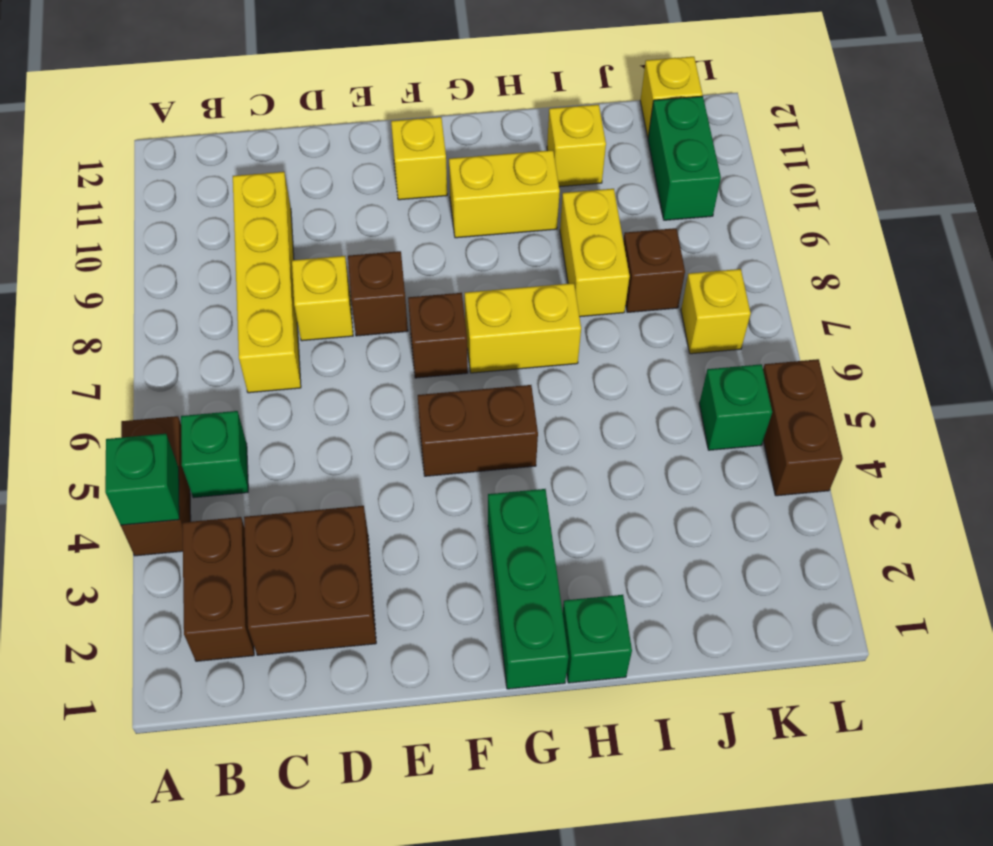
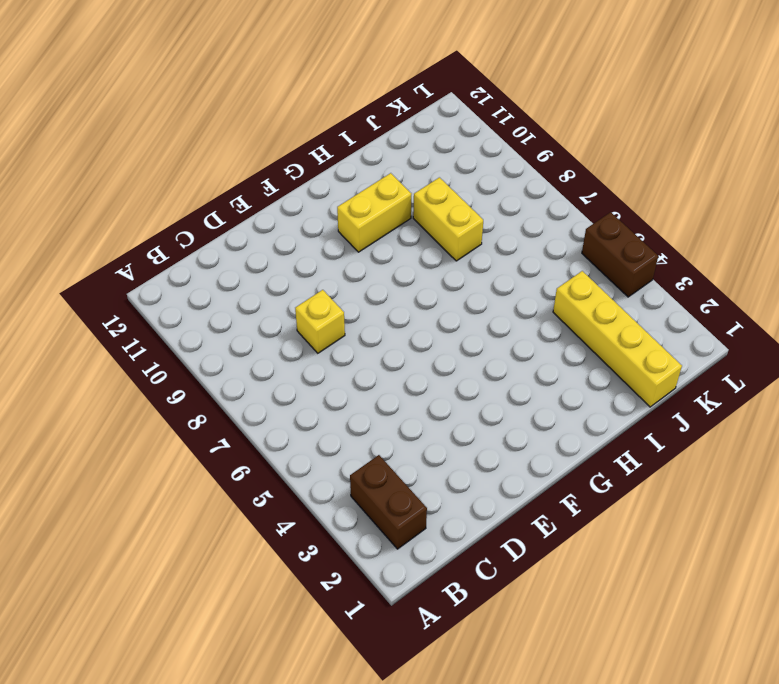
yellow brick J1:J4 level 1 -> yellow brick C7:C10 level 1
none -> brown brick A4:A5 level 1
none -> green brick B5 level 1
none -> brown brick C2:D3 level 1

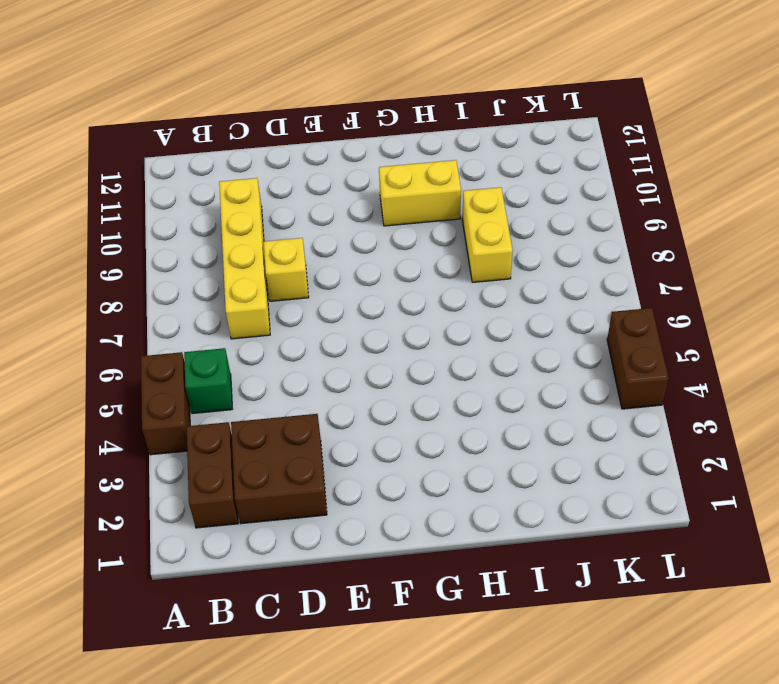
none -> brown brick E8 level 1
none -> brown brick F5:G5 level 1
none -> brown brick F7 level 1

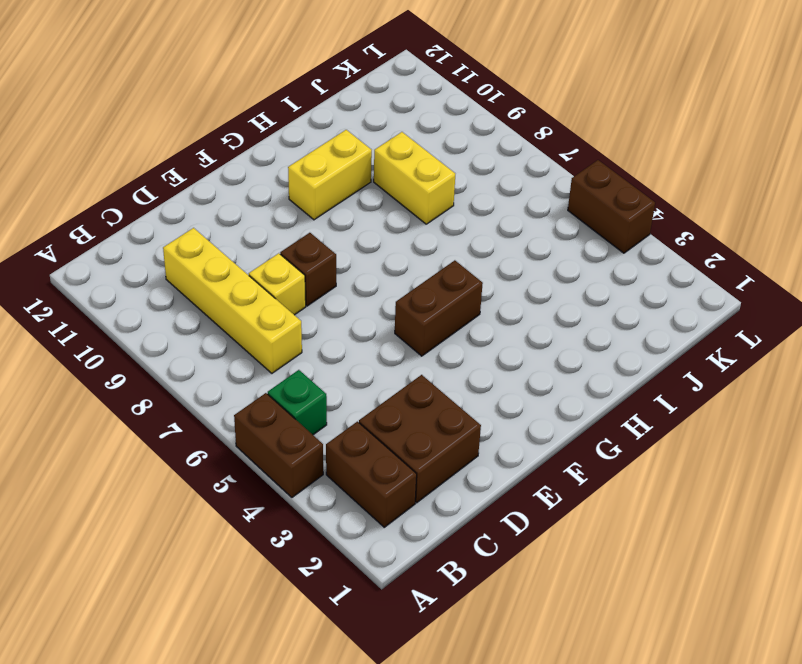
none -> brown brick F7 level 1
none -> yellow brick F11 level 1
none -> green brick G1:G3 level 1

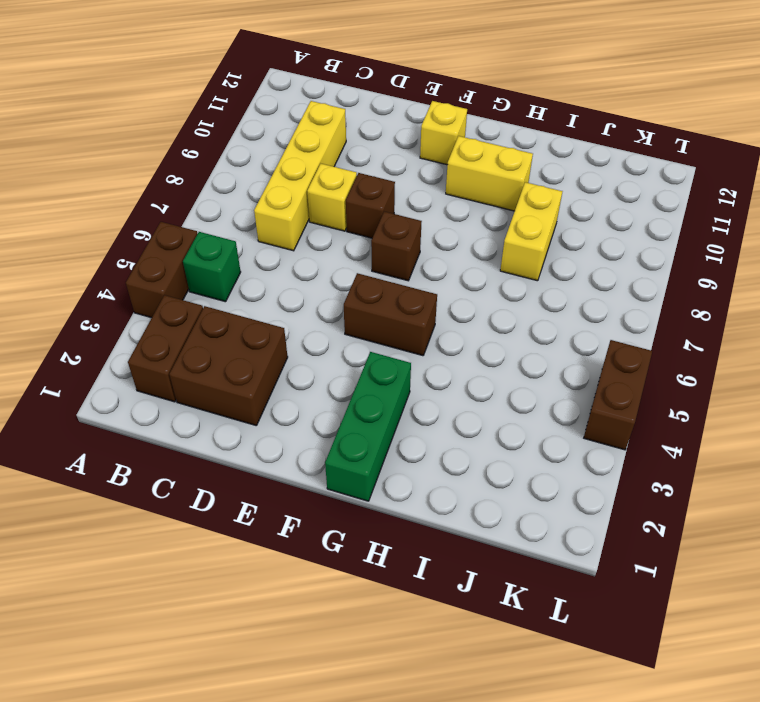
none -> yellow brick G7:H7 level 1
none -> green brick H1 level 1
none -> yellow brick I11 level 1

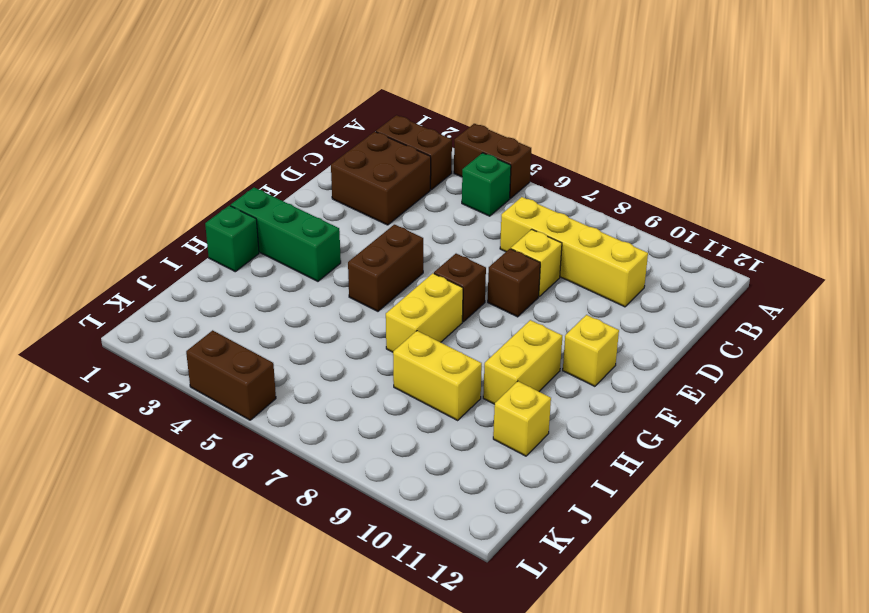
none -> brown brick J8 level 1
none -> green brick K5 level 1
none -> yellow brick K7 level 1

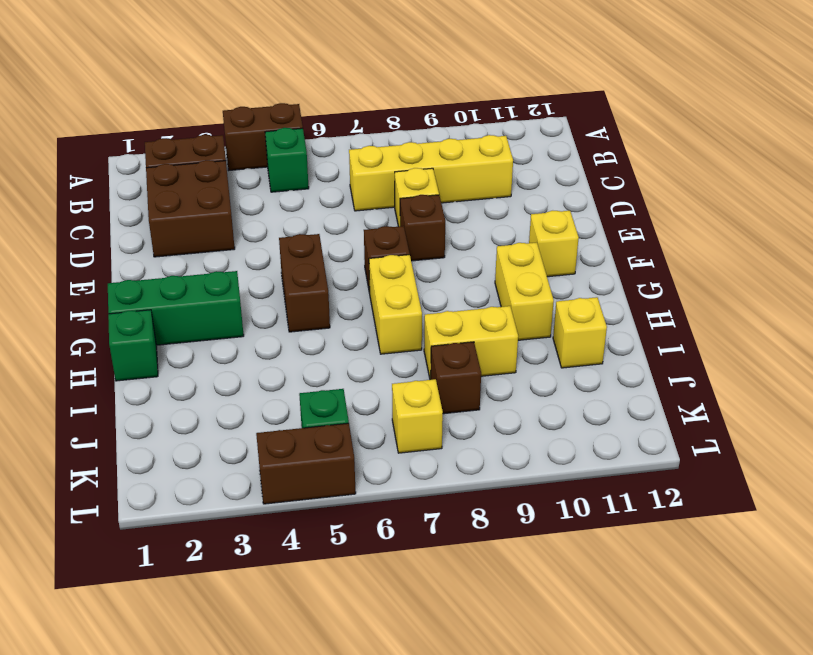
none -> green brick K10:K11 level 1
none -> yellow brick K12 level 1
none -> green brick A4 level 2

